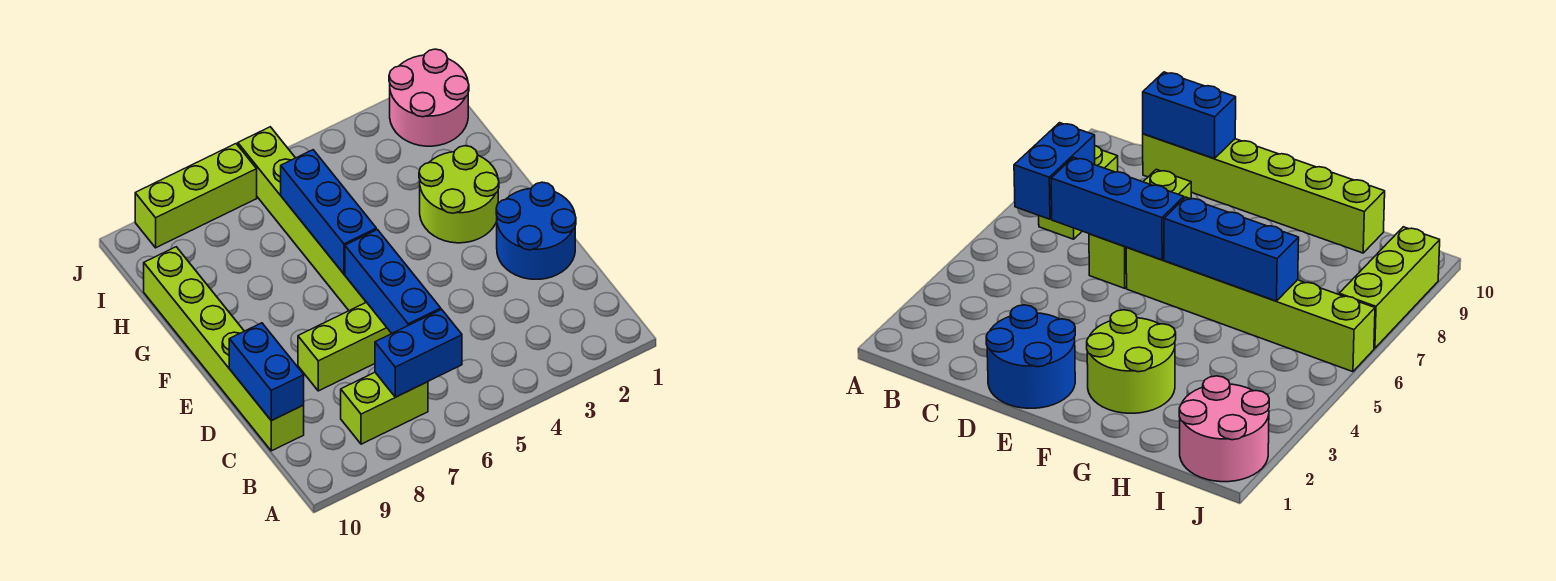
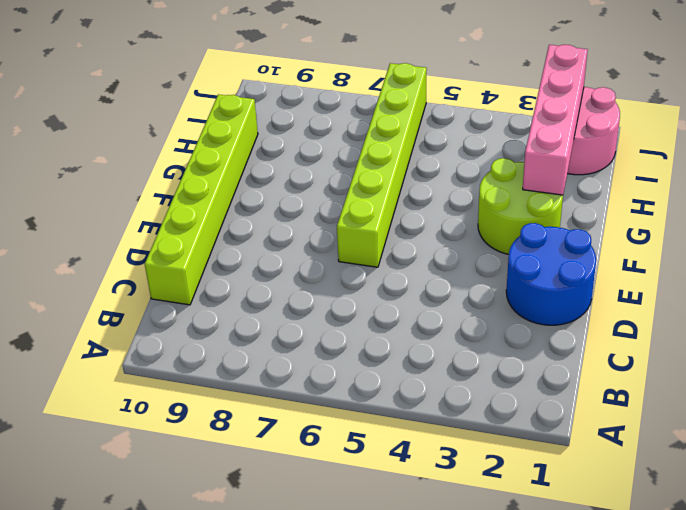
pink brick G2:J2 level 2 -> none
none -> lime brick B7:B8 level 1
none -> lime brick D6:D8 level 1
none -> lime brick J7:J9 level 1

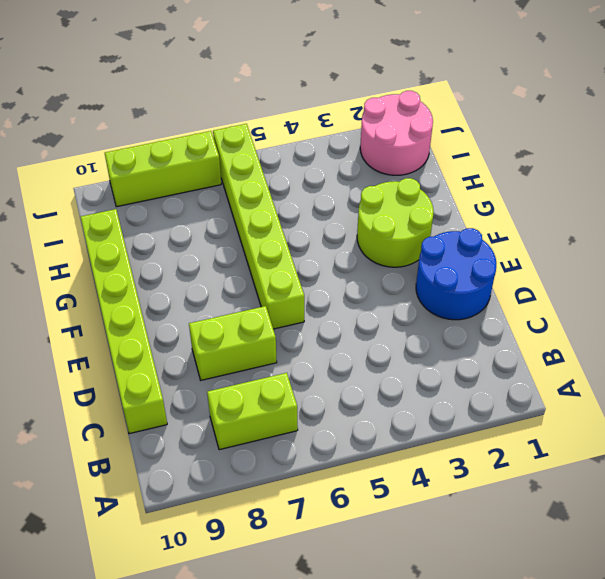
lime brick D7:D8 level 1 -> lime brick D6:D8 level 1
none -> blue brick B6:B7 level 2
none -> blue brick C6:E6 level 2
none -> blue brick C10:D10 level 2

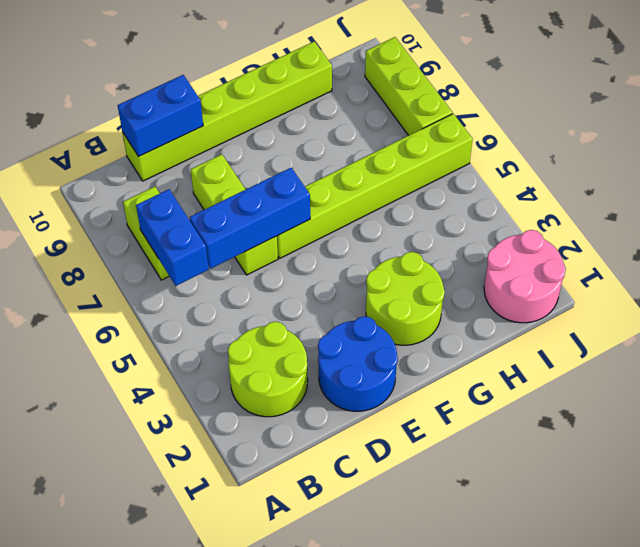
lime round brick B2:C3 level 1 -> none
none -> blue brick F6:H6 level 2

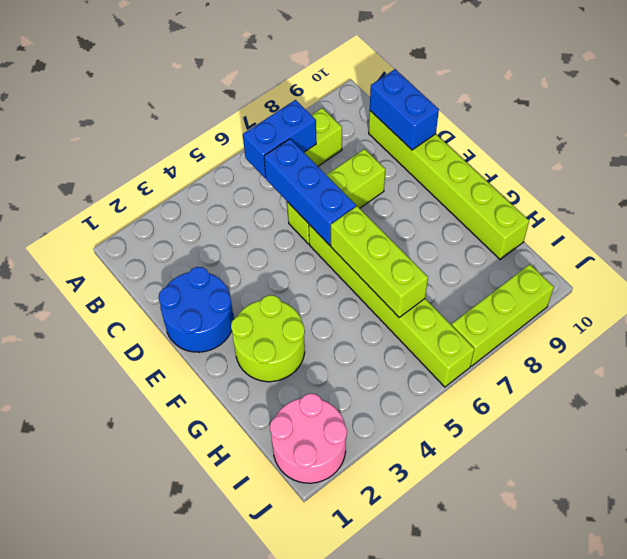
lime brick F6:H6 level 2 -> blue brick F6:H6 level 2

